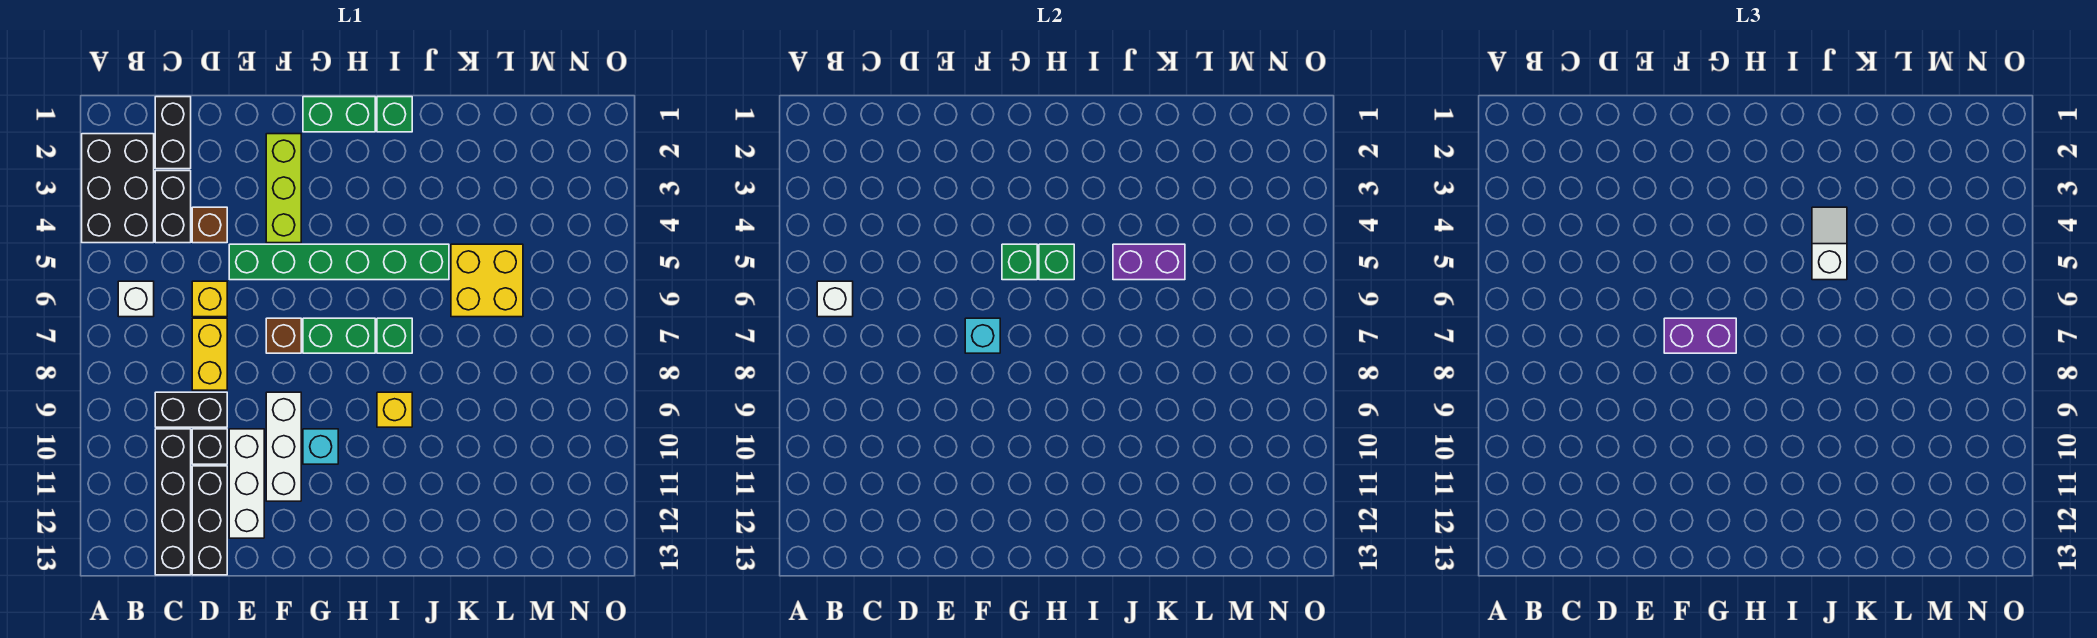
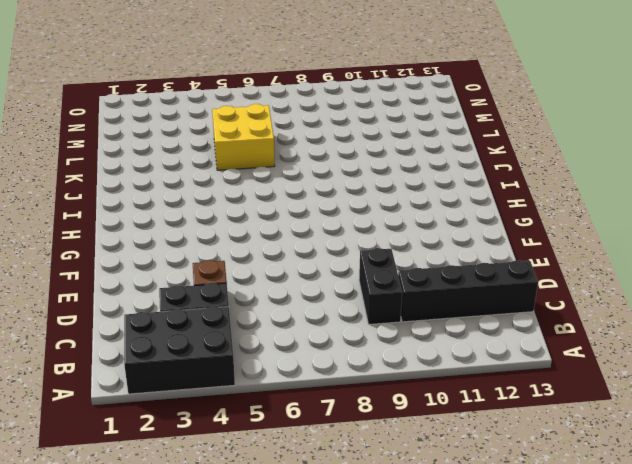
none -> white brick B6 level 1
none -> black brick C1:C2 level 1
none -> yellow brick D6 level 1
none -> yellow brick D7:D8 level 1

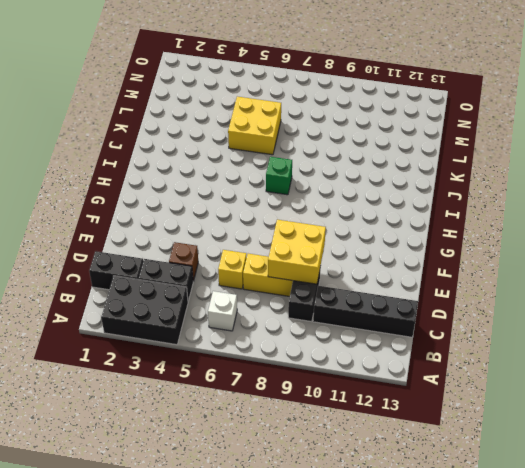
yellow brick D8:E9 level 2 -> none
none -> black brick D10 level 1
none -> black brick D11:D13 level 1
none -> green brick E5:J5 level 1
none -> white brick E10:E12 level 1

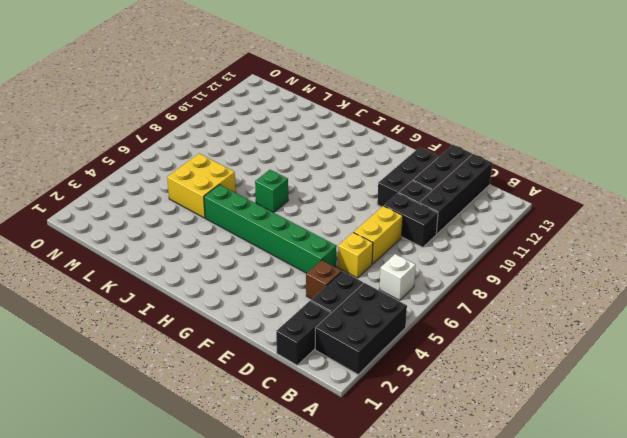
black brick E10:E12 level 1 -> white brick E10:E12 level 1
none -> lime brick F2:F4 level 1
none -> brown brick F7 level 1
none -> white brick F9:F11 level 1
none -> green brick G1:H1 level 1

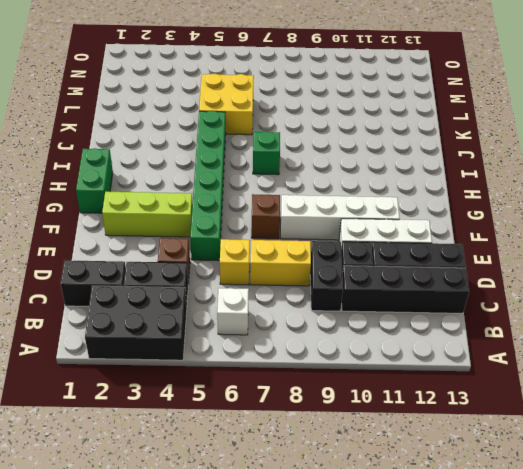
white brick F8:F11 level 1 -> white brick F9:F11 level 1
none -> green brick G7:H7 level 1
none -> cyan brick G10 level 1
none -> green brick I1 level 1
none -> yellow brick I9 level 1

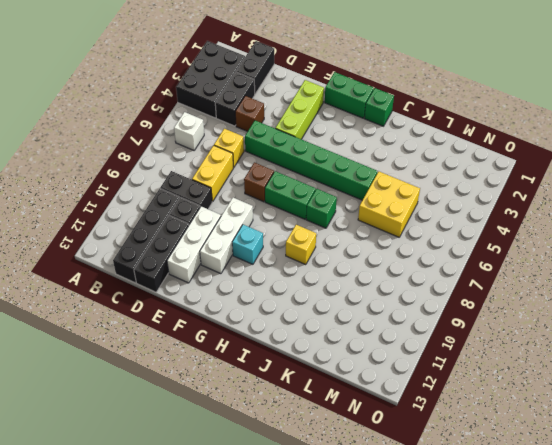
none -> white brick B6 level 2
none -> cyan brick F7 level 2
none -> green brick G5 level 2
none -> green brick H5 level 2

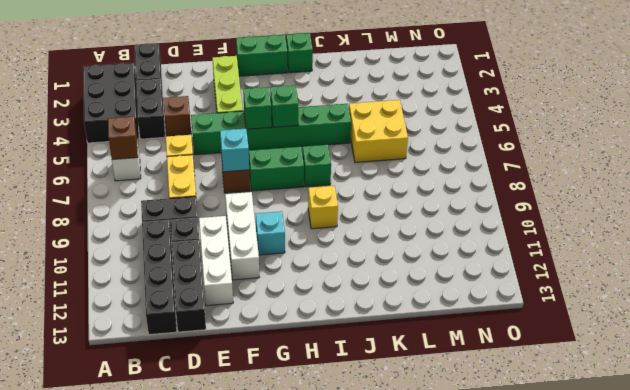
brown brick B6 level 2 -> white brick B6 level 2
none -> purple brick J5:K5 level 2
none -> purple brick F7:G7 level 3
none -> white slope J4:J5 level 3 top 5

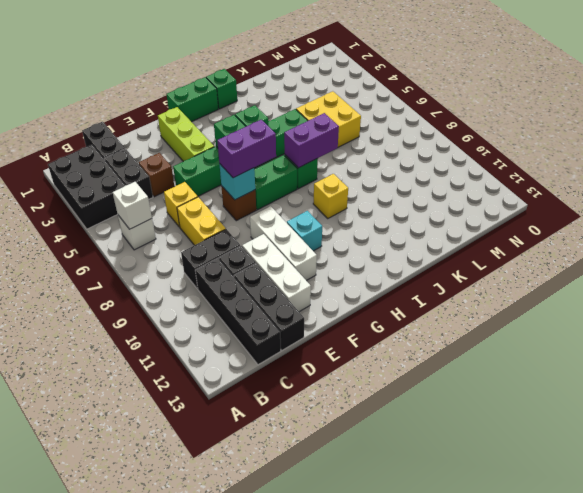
purple brick I7:J7 level 2 -> purple brick J5:K5 level 2
none -> white slope J4:J5 level 3 top 5

